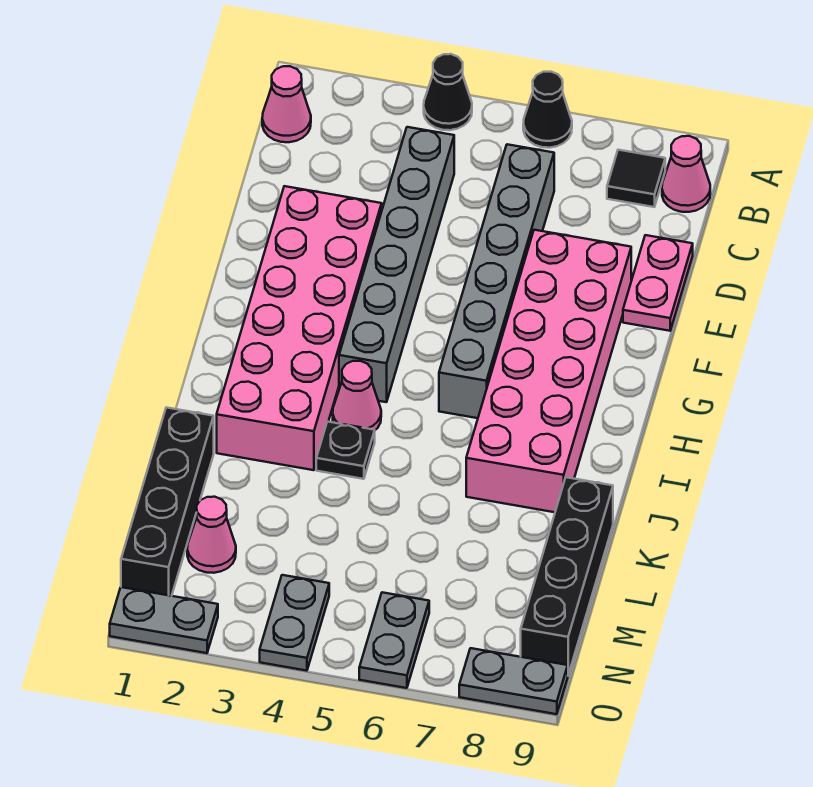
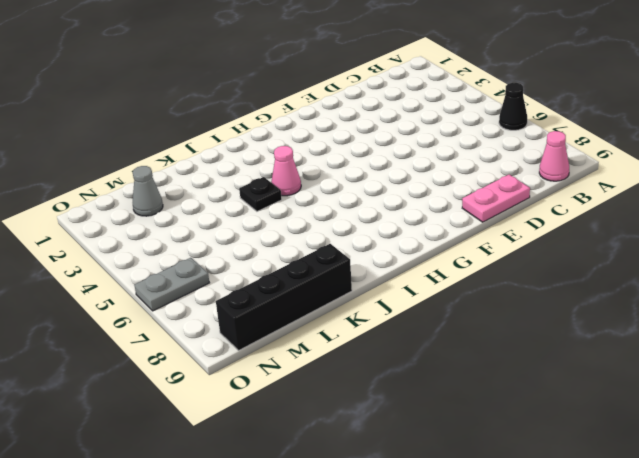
grey cone M2 level 1 -> pink cone M2 level 1
none -> black cone A4 level 1
none -> pink cone B1 level 1
none -> black tile B8 level 1

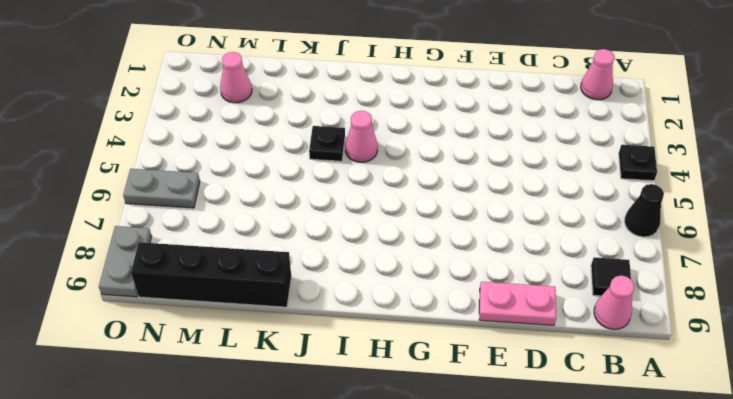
black plate A4 level 1 -> black cone A4 level 1
none -> grey brick C4:H4 level 1
none -> grey brick C6:H6 level 1
none -> pink brick E2:J3 level 1

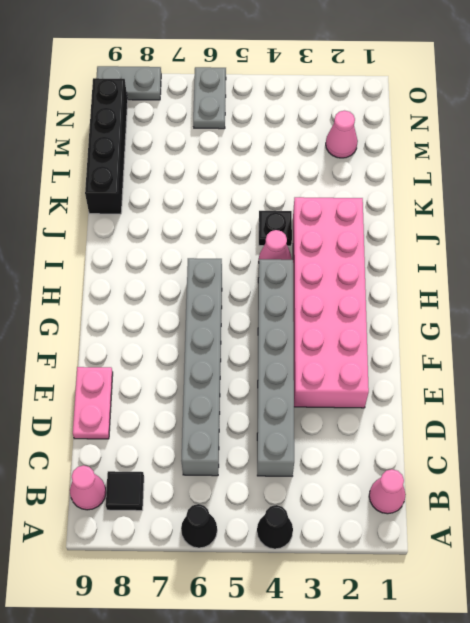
none -> pink brick E7:J8 level 1
none -> black brick K1:N1 level 1
none -> grey plate N4:O4 level 1

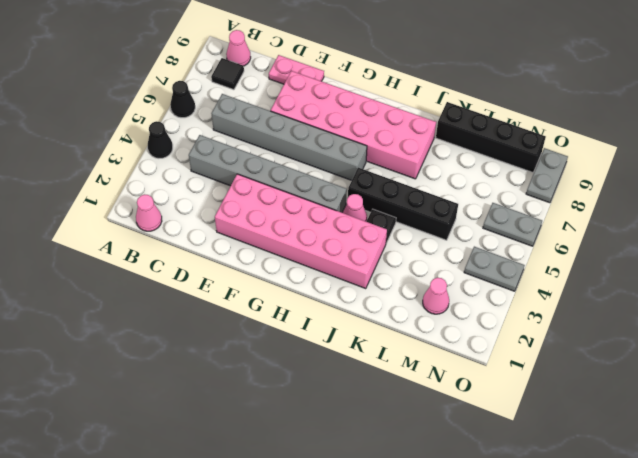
black brick I5:L5 level 1 -> black brick K1:N1 level 1
none -> grey plate O1:O2 level 1

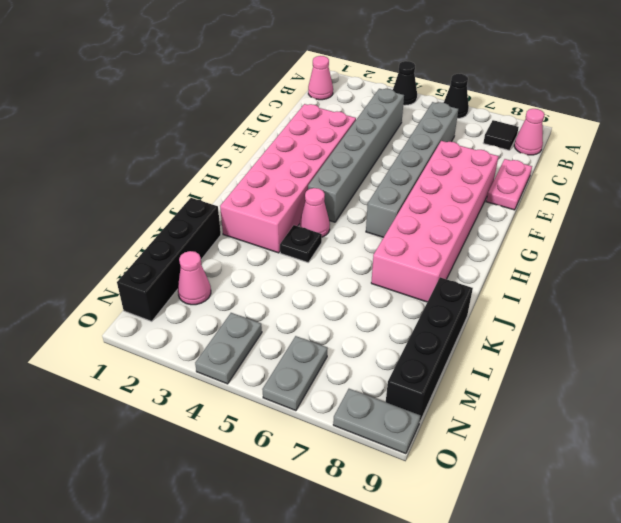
none -> grey plate O1:O2 level 1

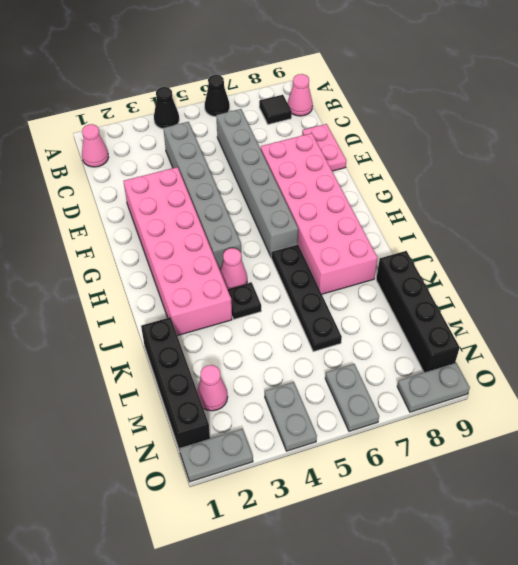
black plate I6:L6 level 1 -> none

